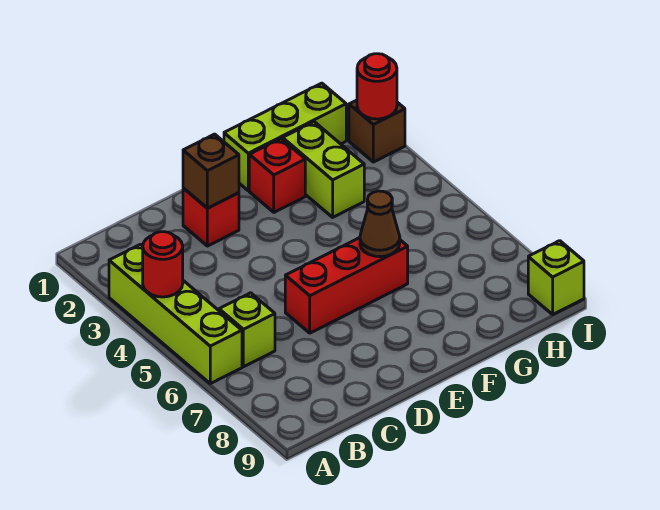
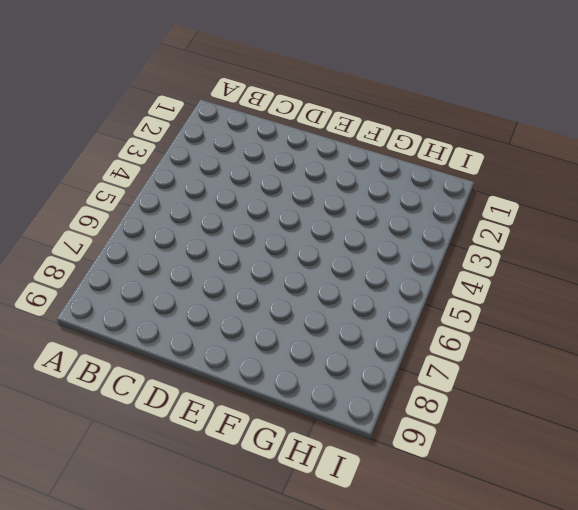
none -> lime brick A3:A6 level 1
none -> lime brick B6 level 1
none -> red brick D2 level 1

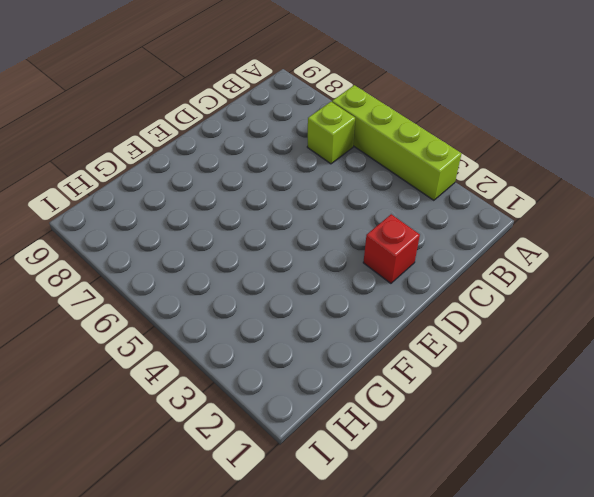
none -> red brick D6:F6 level 1
none -> lime brick F1:H1 level 1
none -> red brick F2 level 1

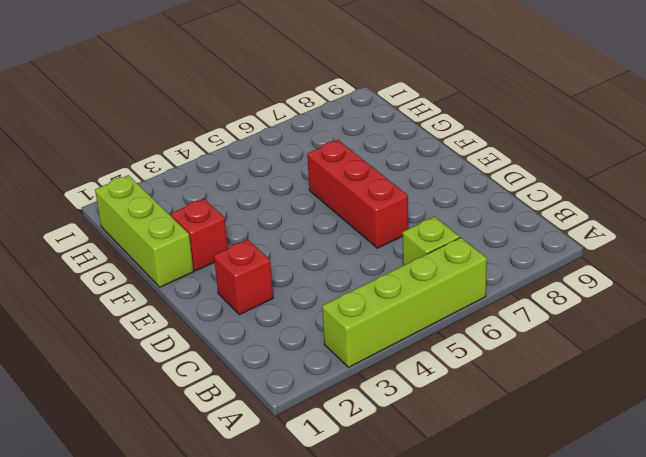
none -> lime brick G2:G3 level 1
none -> brown brick I2 level 1
none -> lime brick I9 level 1

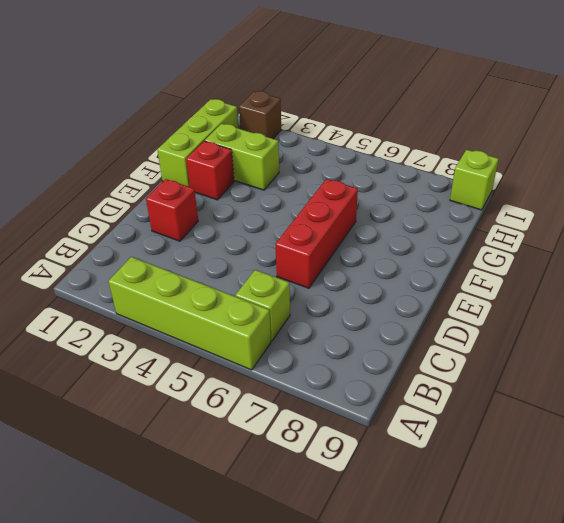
none -> red round brick A4 level 2
none -> brown brick D2 level 2
none -> brown cone F6 level 2

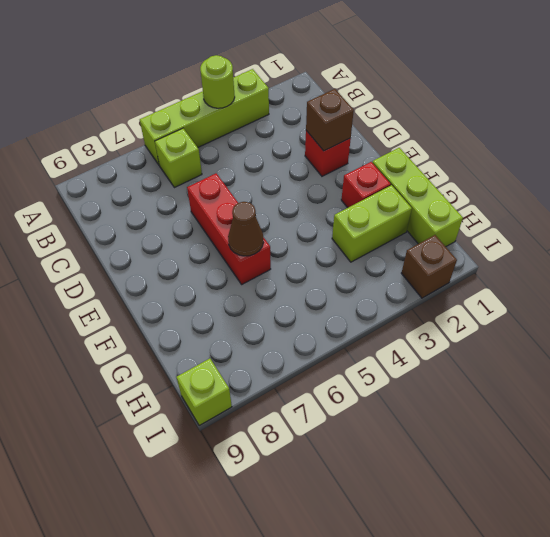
lime round brick A4 level 2 -> red round brick A4 level 2
none -> red round brick I2 level 2

